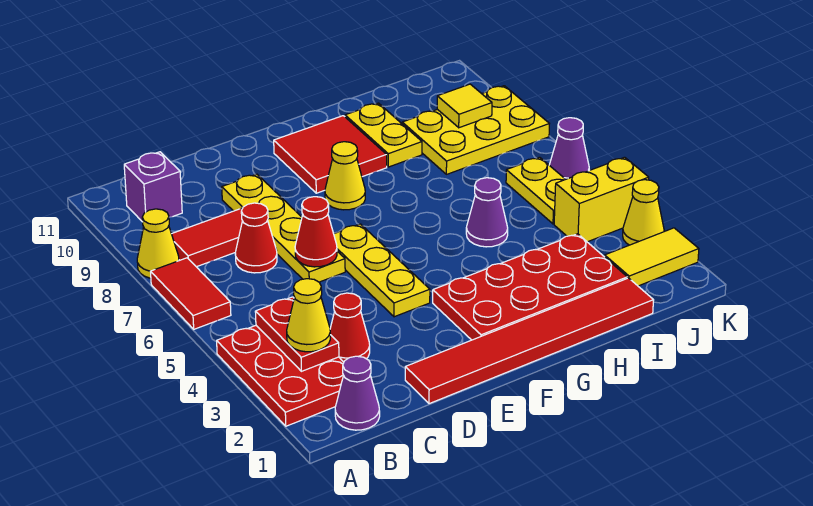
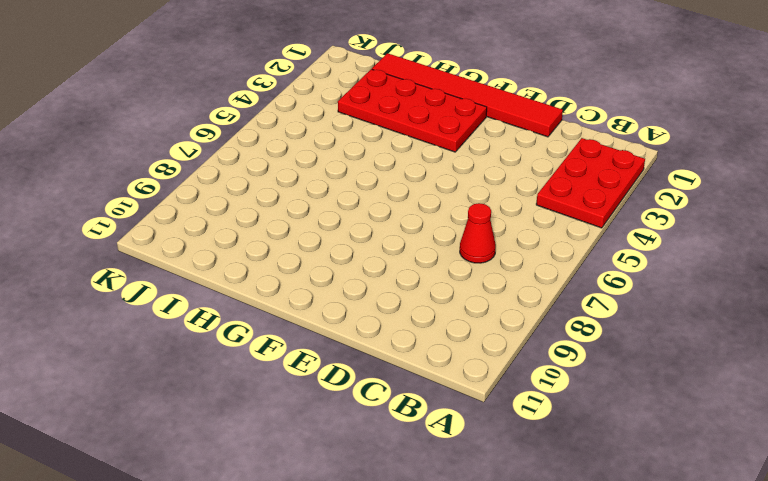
none -> red tile A6:A7 level 1
none -> yellow cone A8 level 1
none -> purple cone B1 level 1

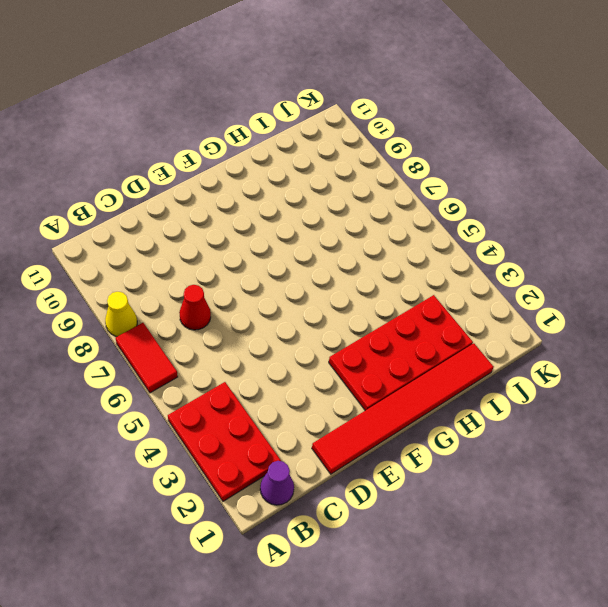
none -> red tile B8:C8 level 1
none -> purple brick B10 level 1
none -> red cone C3 level 1

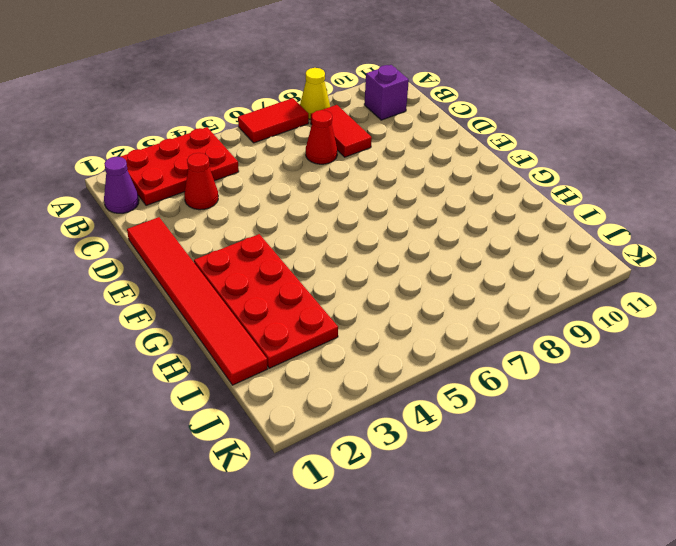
none -> yellow plate D6:D9 level 1
none -> yellow plate E4:E6 level 1
none -> yellow cone F8 level 1

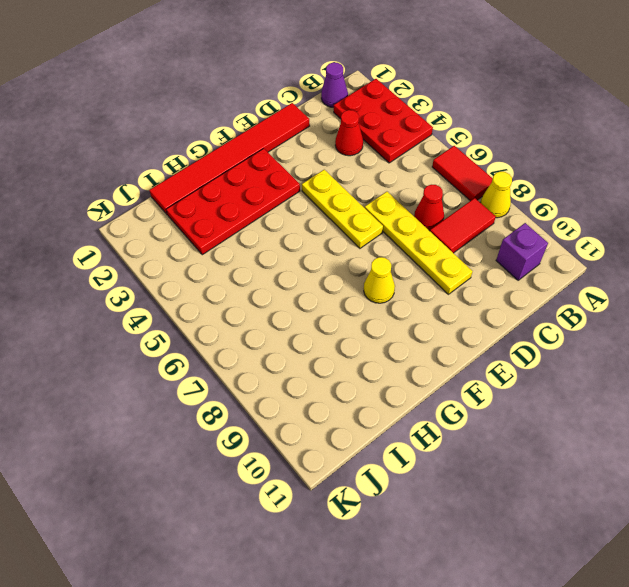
none -> red tile F9:G10 level 1
none -> purple cone H5 level 1
none -> yellow plate H9:H10 level 1

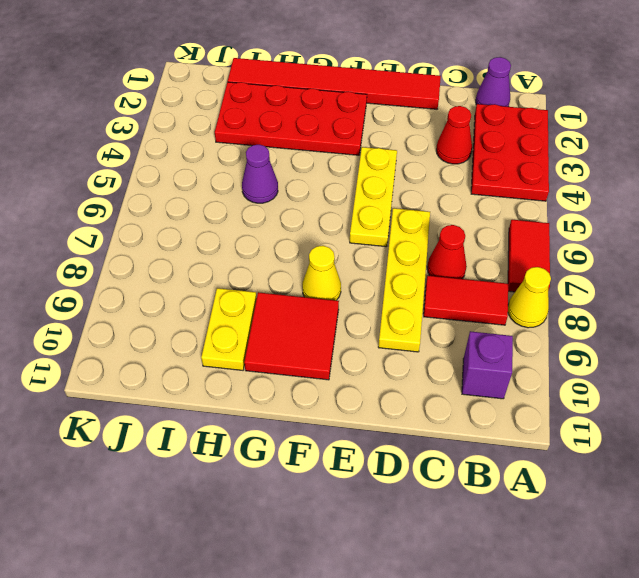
none -> yellow plate I8:K9 level 1
none -> yellow tile J2:K2 level 1
none -> yellow brick J4:K4 level 1

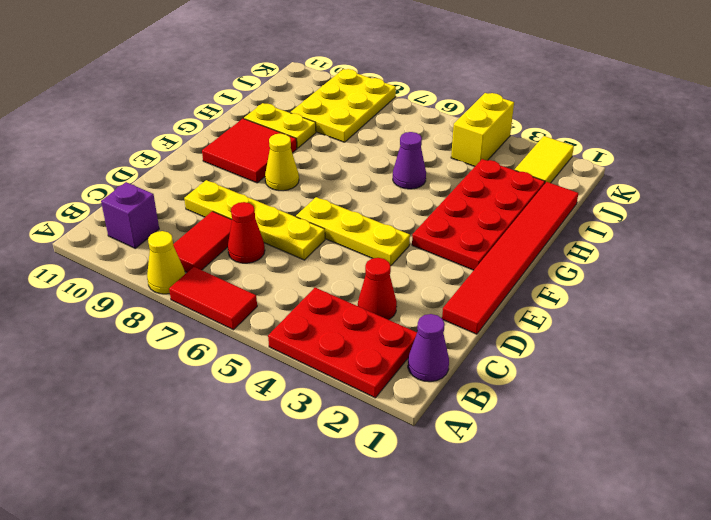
none -> yellow plate J5:J6 level 1
none -> yellow cone K3 level 1
none -> purple cone K6 level 1

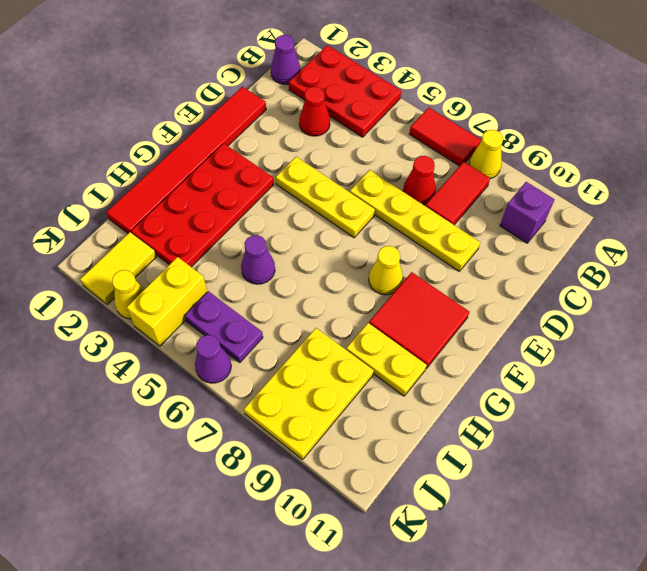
purple plate J5:J6 level 1 -> yellow plate J5:J6 level 1
none -> red plate B3:B4 level 2
none -> red cone D6 level 2
none -> yellow tile J9 level 2

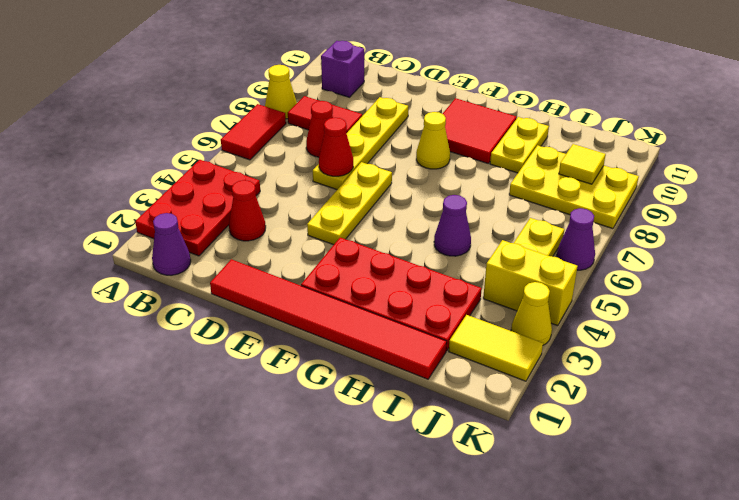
none -> red plate B3:B4 level 2
none -> yellow cone B3 level 3

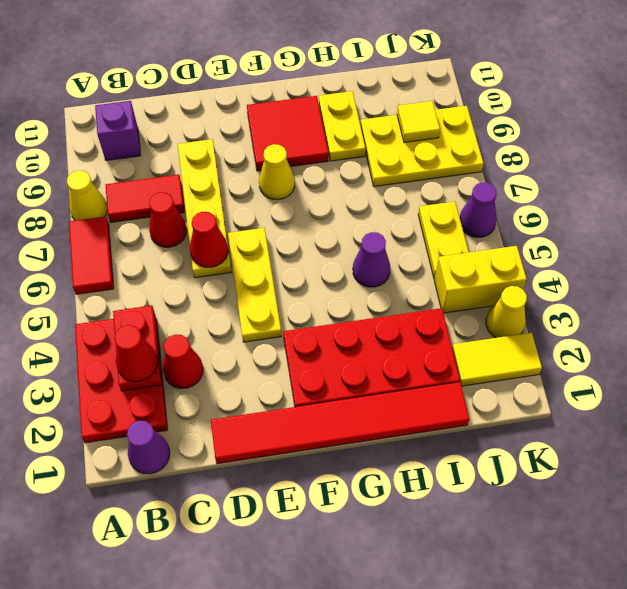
red cone B3 level 3 -> yellow cone B3 level 3

